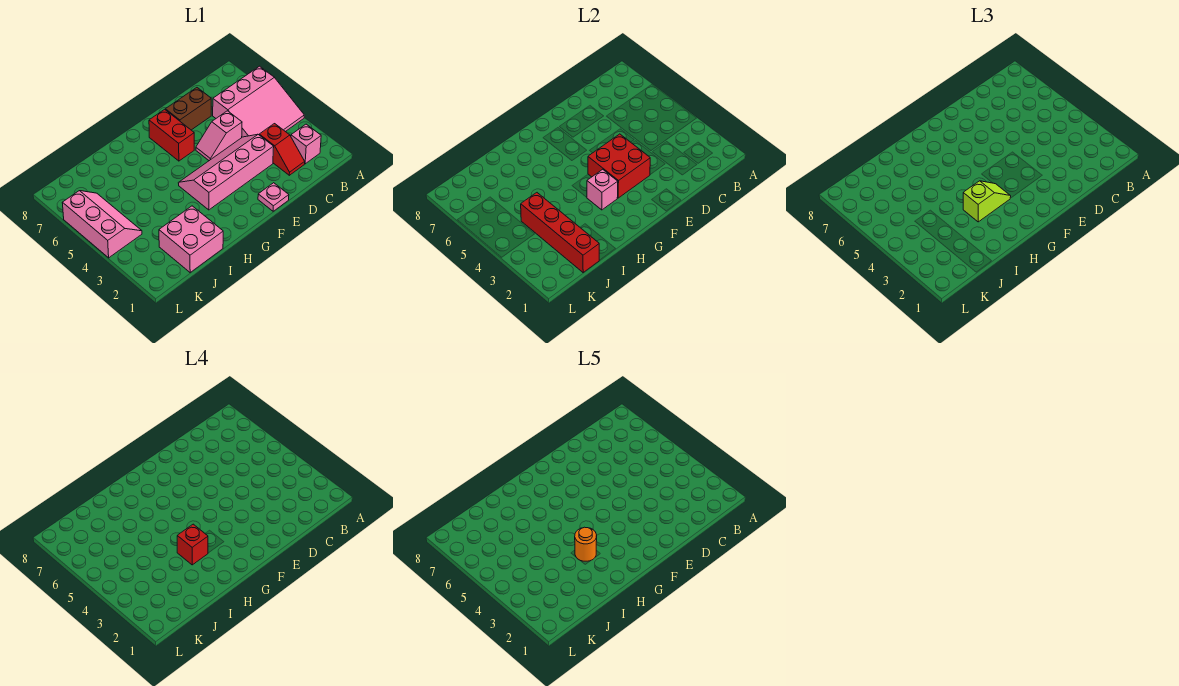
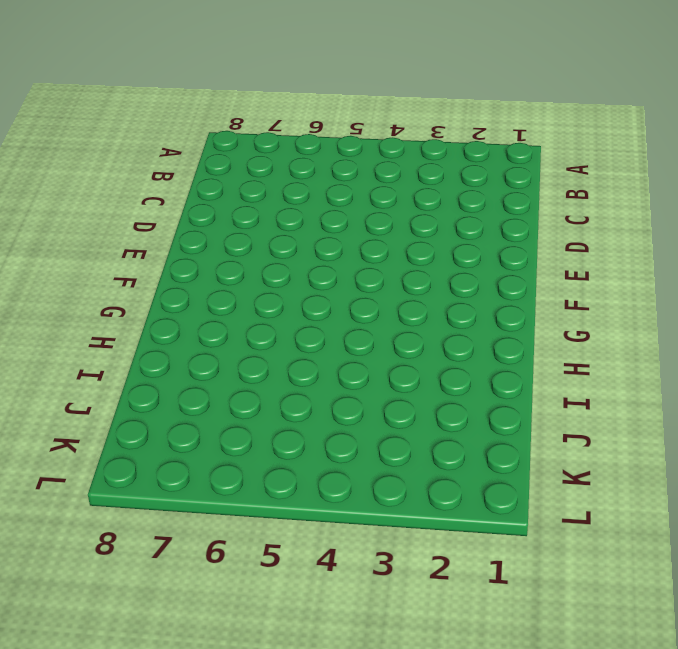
none -> pink slope A4:C6 level 1 top 6
none -> pink brick B2 level 1
none -> red slope C2:C3 level 1 top 3

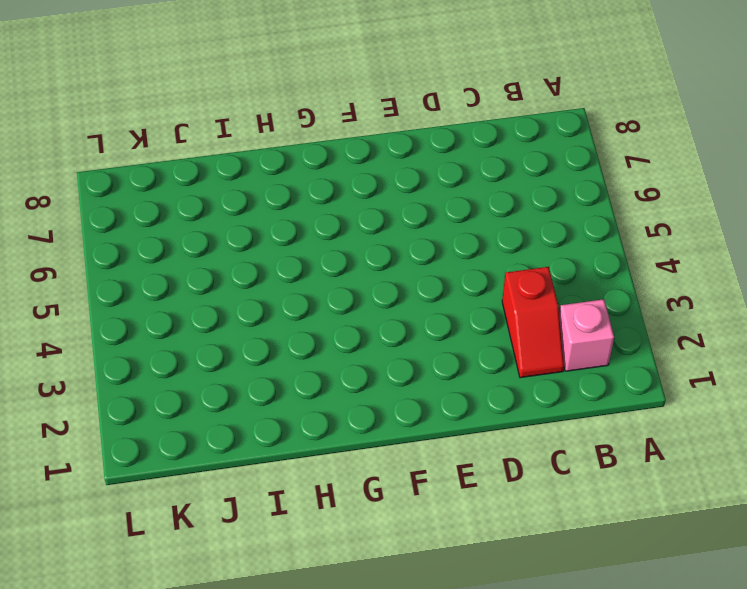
none -> pink slope A4:C6 level 1 top 6
none -> pink slope D3:G4 level 1 top 3
none -> pink slope D5:E5 level 1 top D

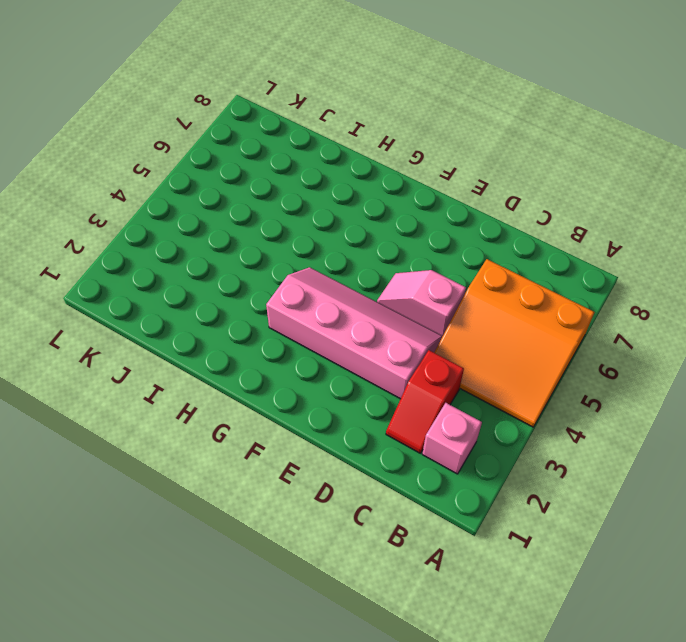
orange slope A4:C6 level 1 top 6 -> pink slope A4:C6 level 1 top 6
none -> brown brick D7:E7 level 1
none -> pink plate E1 level 1
none -> red brick F6:F7 level 1

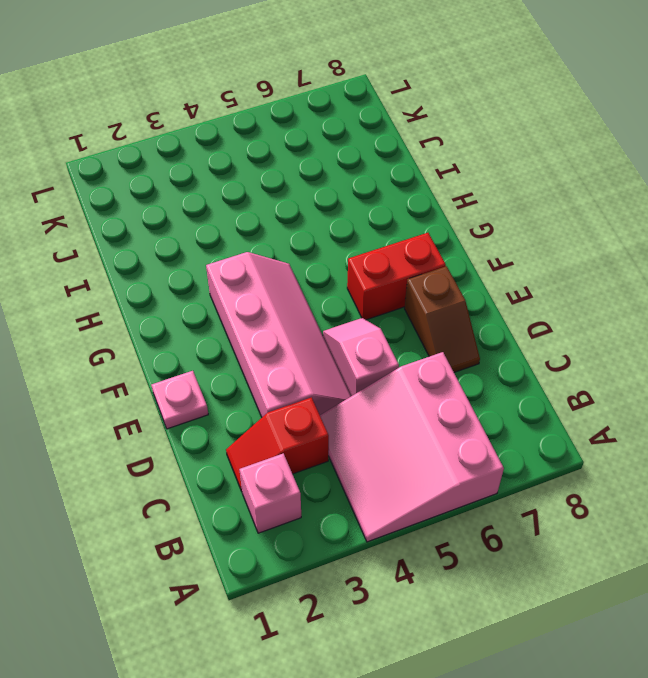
brown slope D7:E7 level 1 top E -> brown brick D7:E7 level 1
none -> pink brick I1:J2 level 1
none -> pink slope K4:L6 level 1 top L
none -> red brick E3:F4 level 2

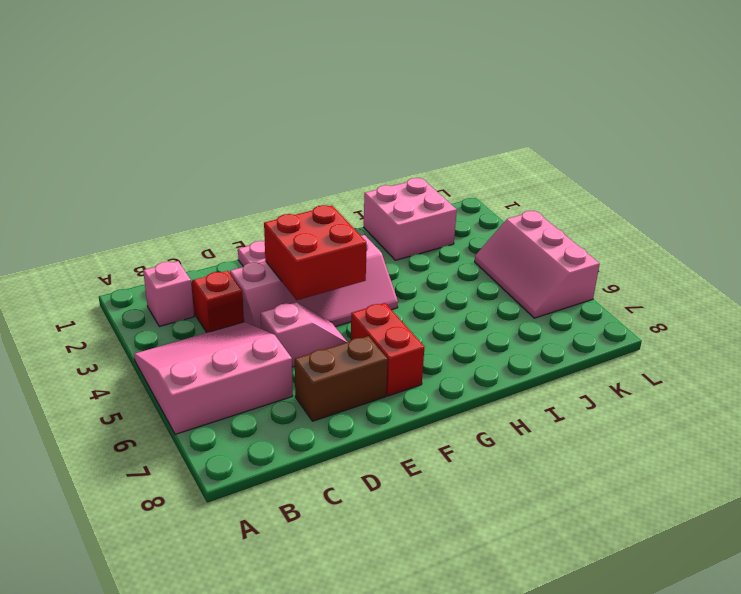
none -> pink brick G3 level 2
none -> red brick J1:J4 level 2
none -> lime slope G3:H3 level 3 top H

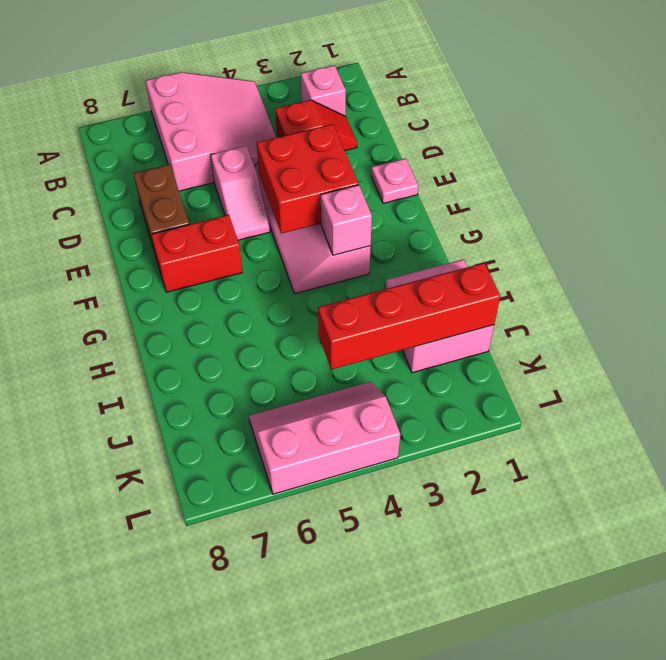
none -> lime slope G3:H3 level 3 top H
none -> red brick H3 level 4
none -> orange round brick H3 level 5

